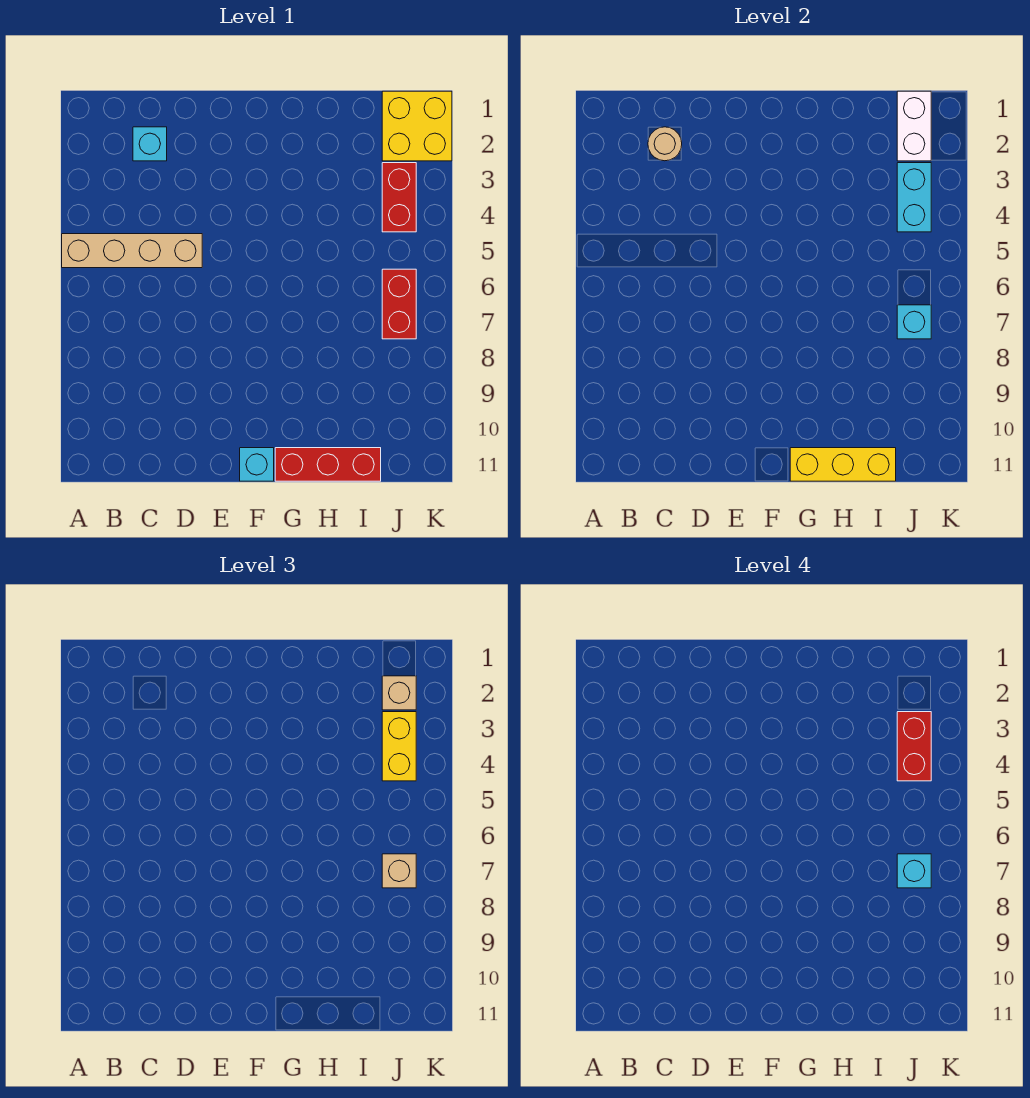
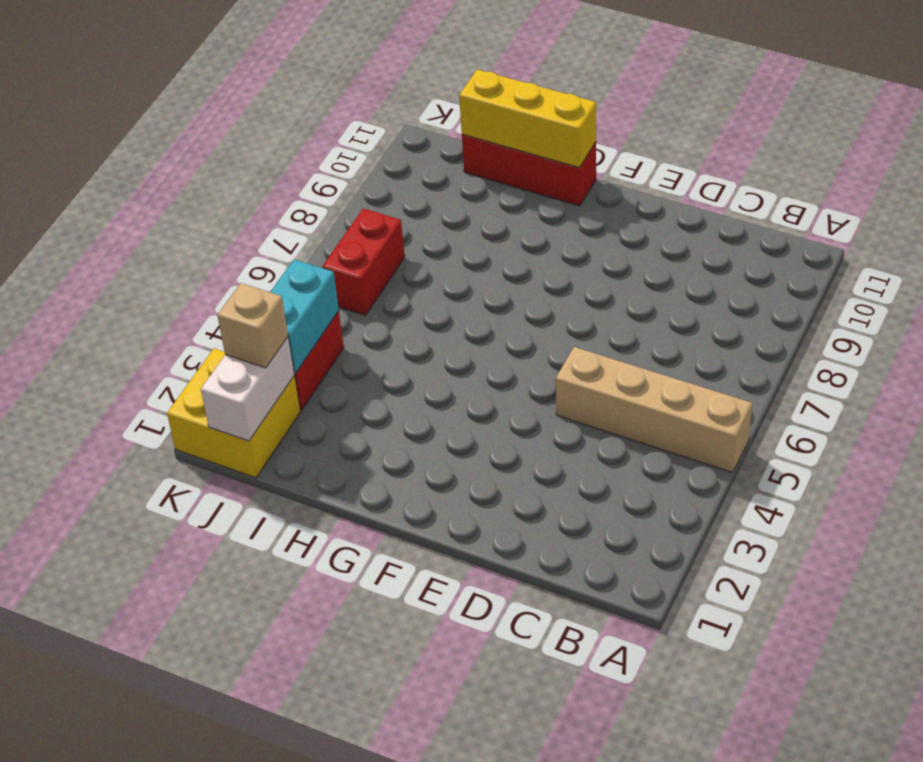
none -> cyan brick C2 level 1
none -> cyan brick F11 level 1
none -> tan round brick C2 level 2

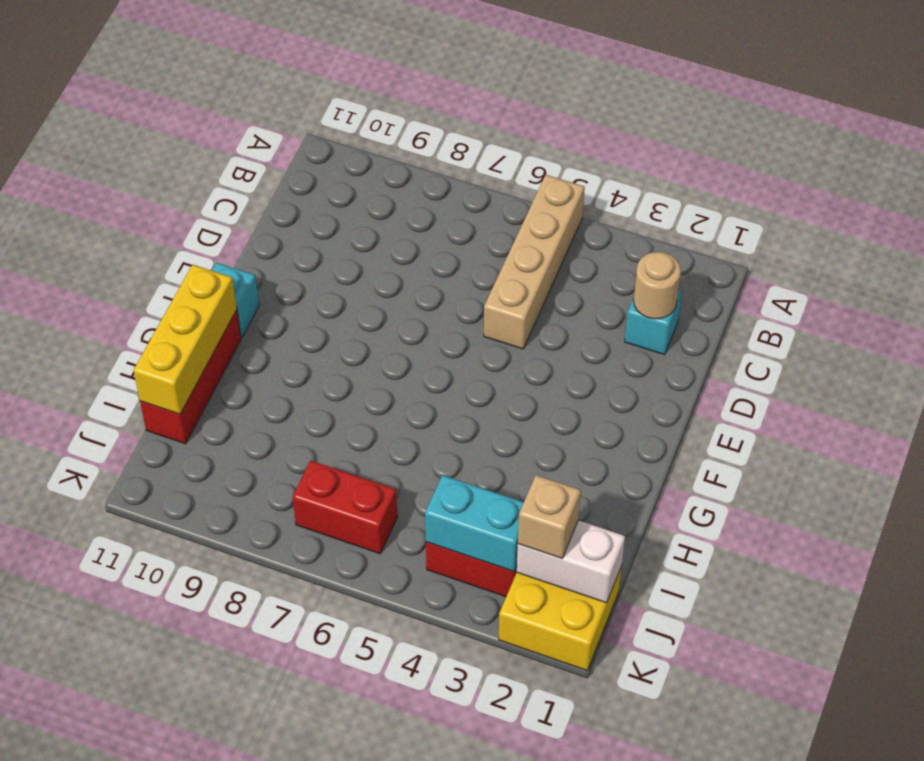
none -> cyan brick J7 level 2
none -> yellow brick J3:J4 level 3
none -> tan brick J7 level 3

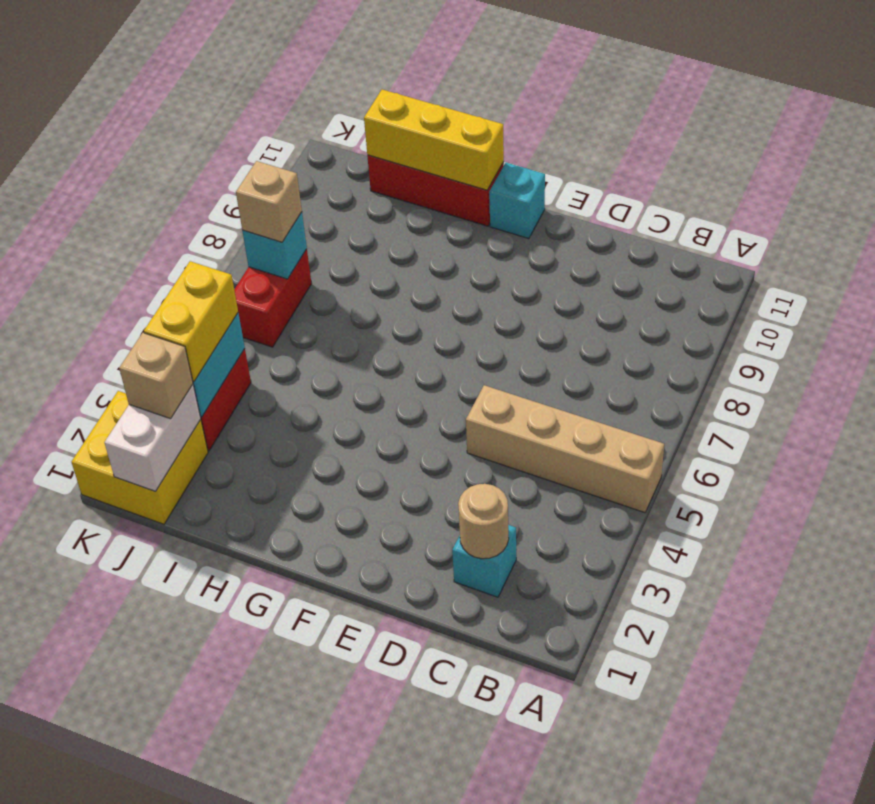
none -> red brick J3:J4 level 4
none -> cyan brick J7 level 4

